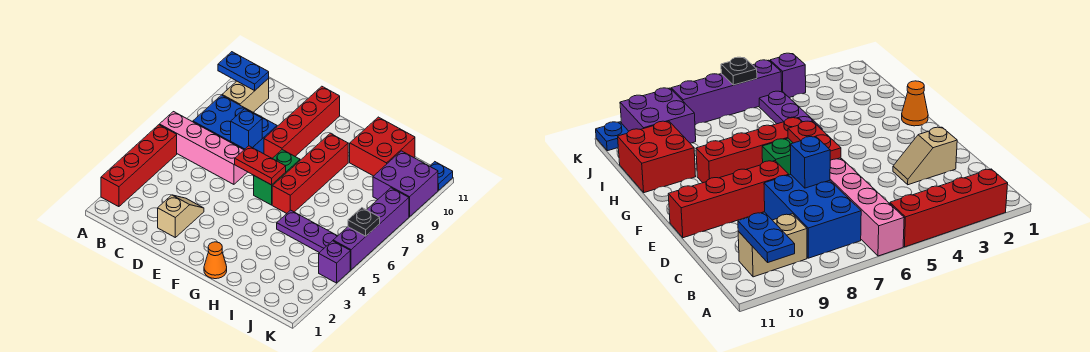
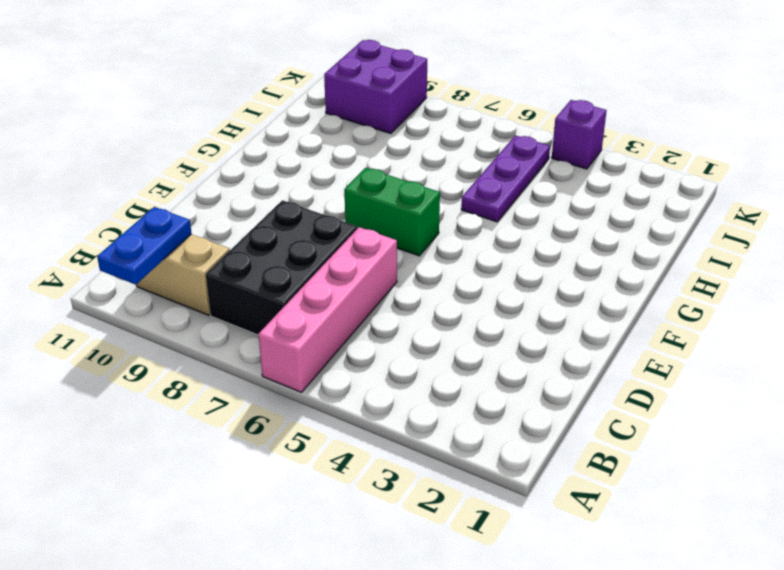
black brick B7:D8 level 1 -> blue brick B7:D8 level 1
none -> red brick A2:A5 level 1
none -> tan slope D2:D3 level 1 top 2
none -> red brick E8:E11 level 1

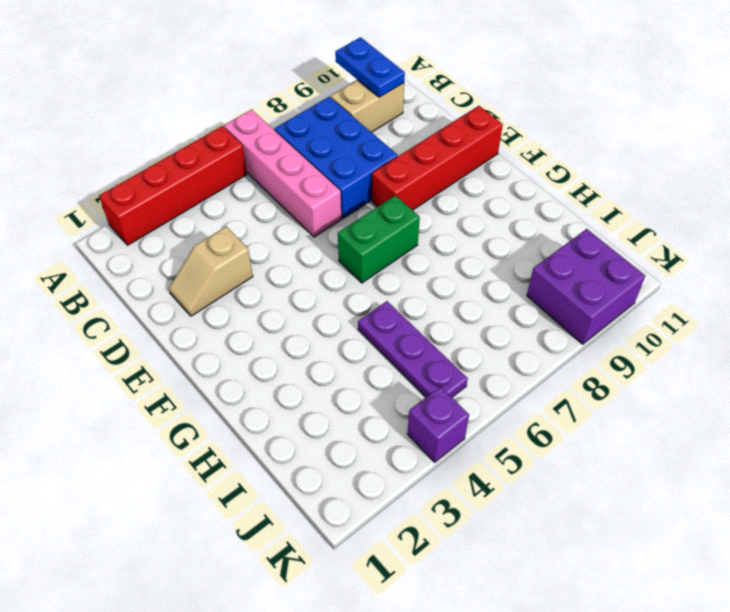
tan slope D2:D3 level 1 top 3 -> tan slope D2:D3 level 1 top 2
none -> orange cone G1 level 1
none -> red brick G6:G9 level 1
none -> red brick H10:I11 level 1

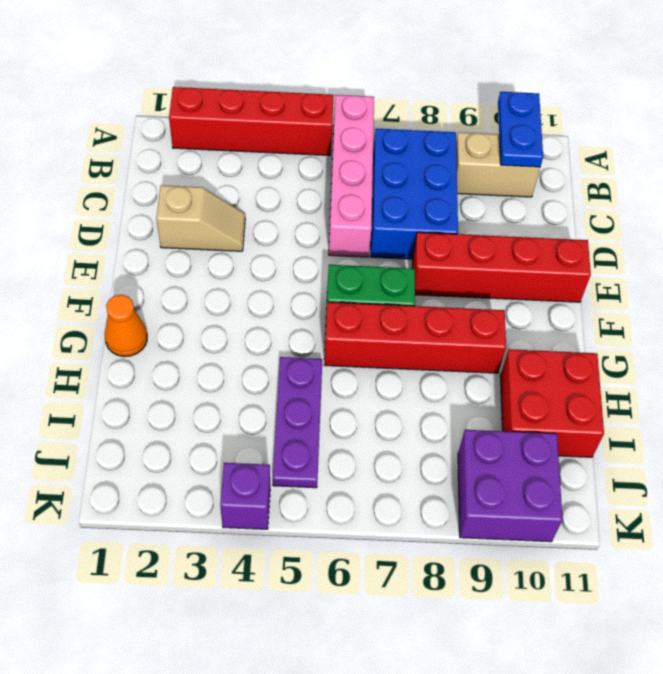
none -> purple brick K5:K8 level 1
none -> blue plate K11 level 1
none -> blue brick D7 level 2

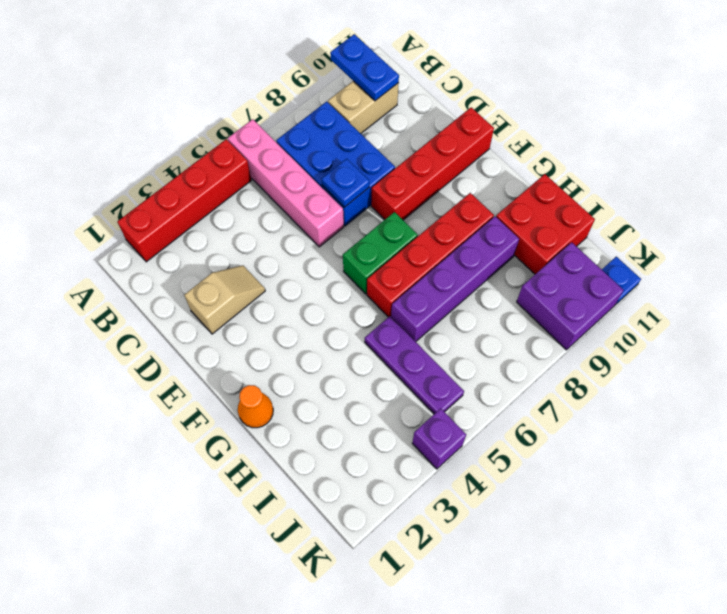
blue plate D7 level 2 -> blue brick D7 level 2
purple brick H6:H9 level 1 -> purple brick K5:K8 level 1
none -> red plate E6:F6 level 2
none -> black plate K6 level 2

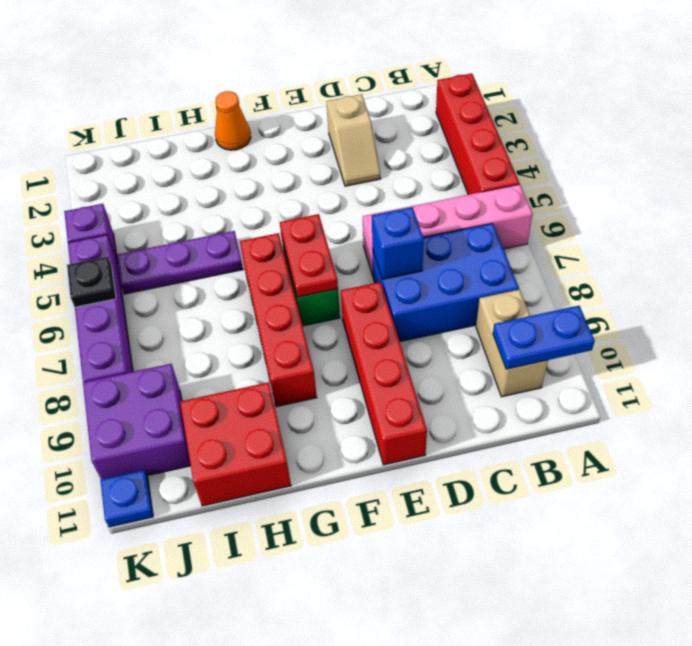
red plate F6:F7 level 2 -> red plate E6:F6 level 2

